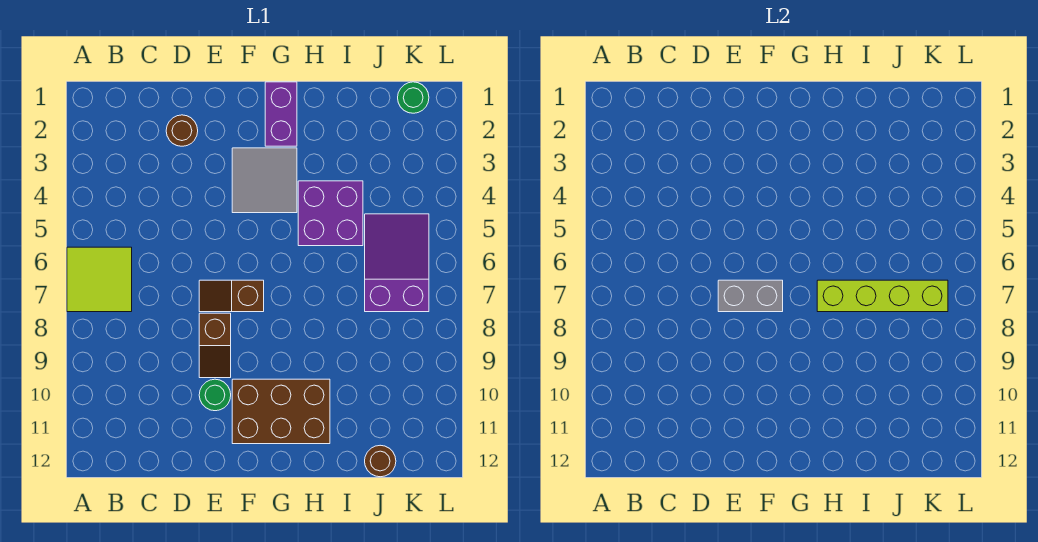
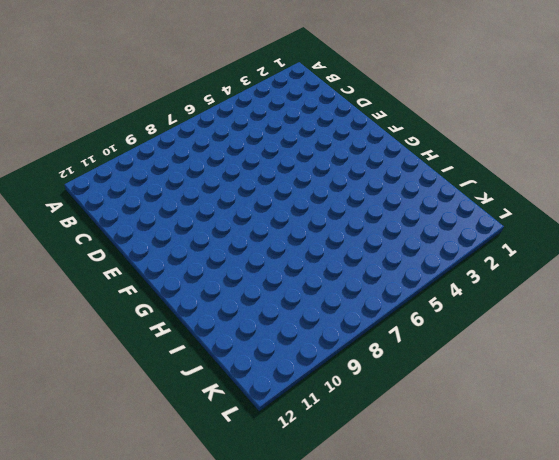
none -> lime tile A6:B7 level 1
none -> brown round brick D2 level 1
none -> brown slope E7:F7 level 1 top F

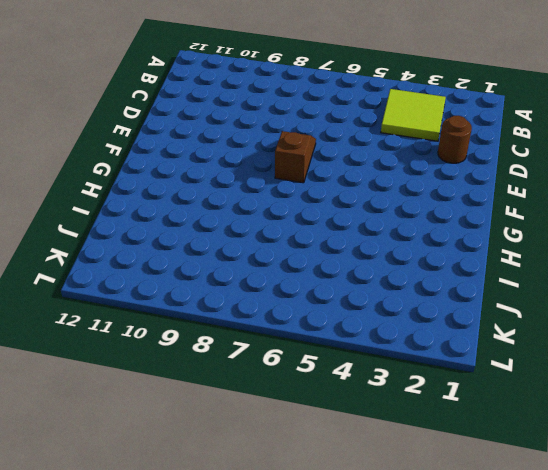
lime tile B3:C4 level 1 -> lime tile A6:B7 level 1
none -> brown slope E8:E9 level 1 top 8
none -> green round brick E10 level 1
none -> grey tile F3:G4 level 1

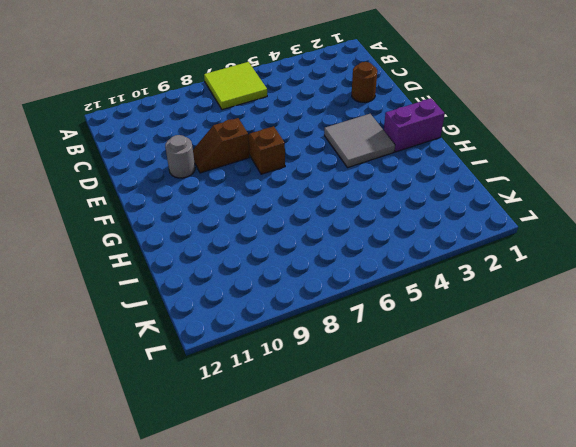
grey round brick E10 level 1 -> green round brick E10 level 1
none -> brown brick F10:H11 level 1
none -> purple brick H4:I5 level 1
none -> purple slope J5:K7 level 1 top 7

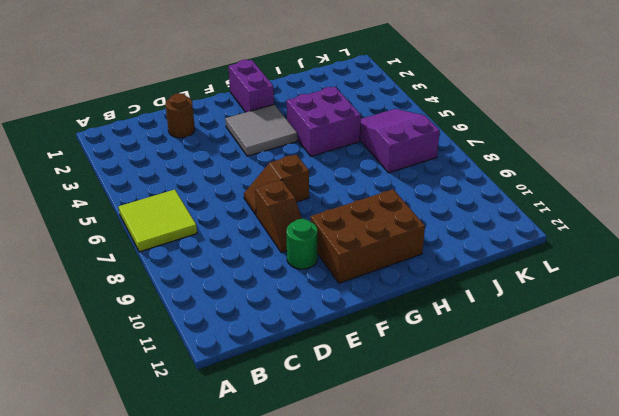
none -> brown round brick J12 level 1
none -> green round brick K1 level 1
none -> grey brick E7:F7 level 2

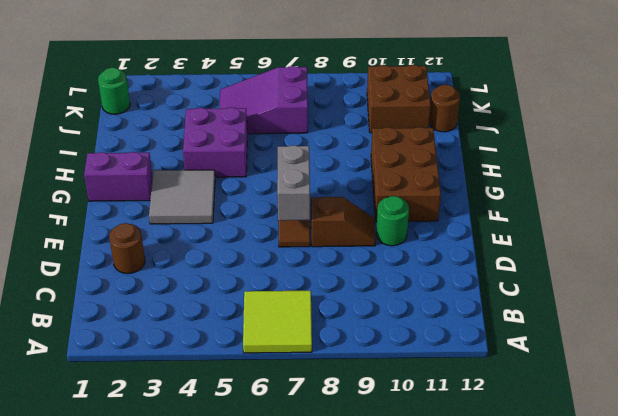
brown brick J10:K11 level 1 -> none
none -> lime brick H7:K7 level 2

